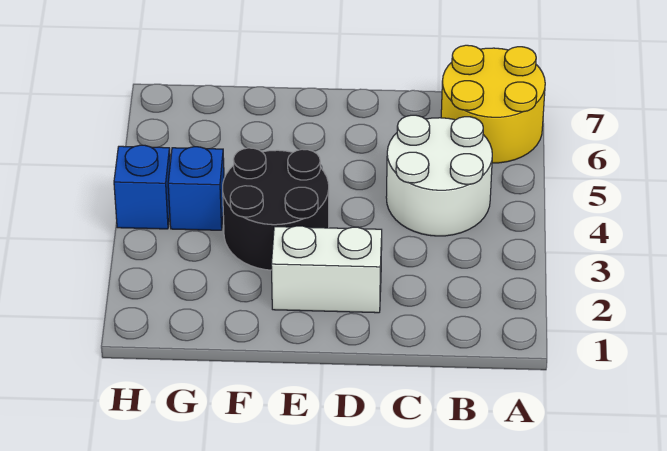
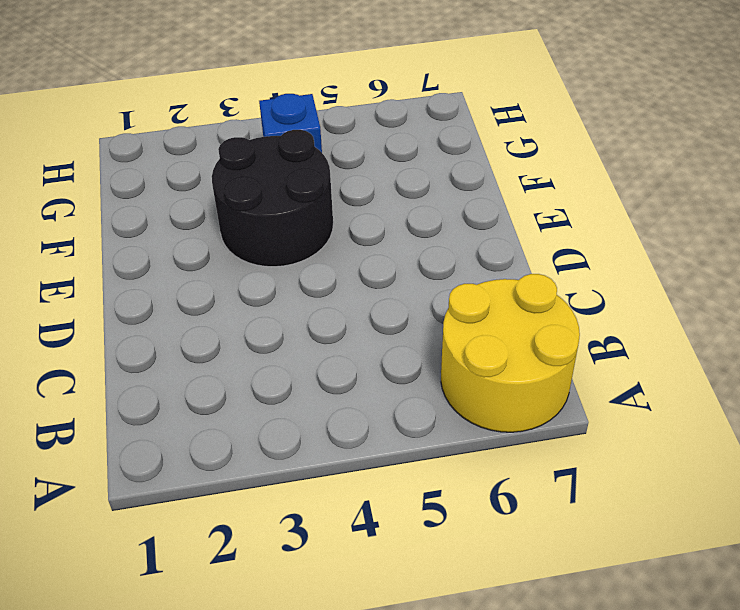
none -> white round brick B4:C5 level 1
none -> white brick D2:E2 level 1

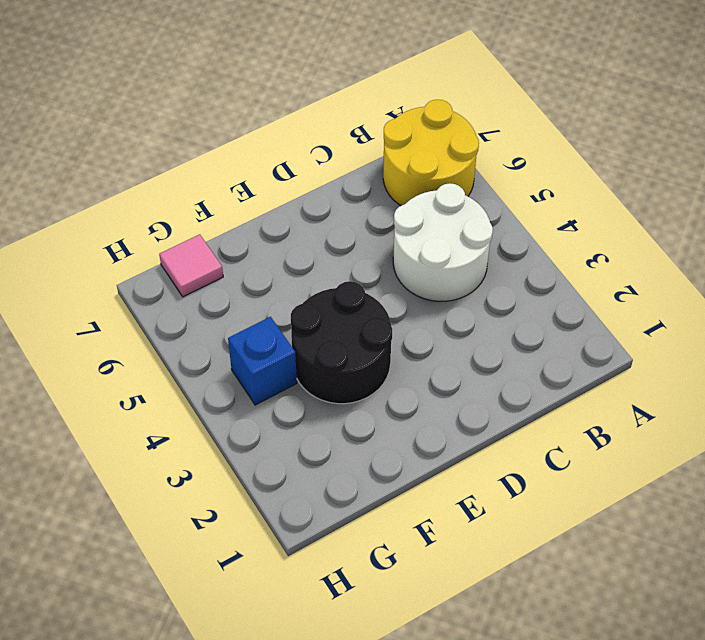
pink tile G7 level 1 -> none
none -> white brick D2:E2 level 1
none -> blue brick H4 level 1

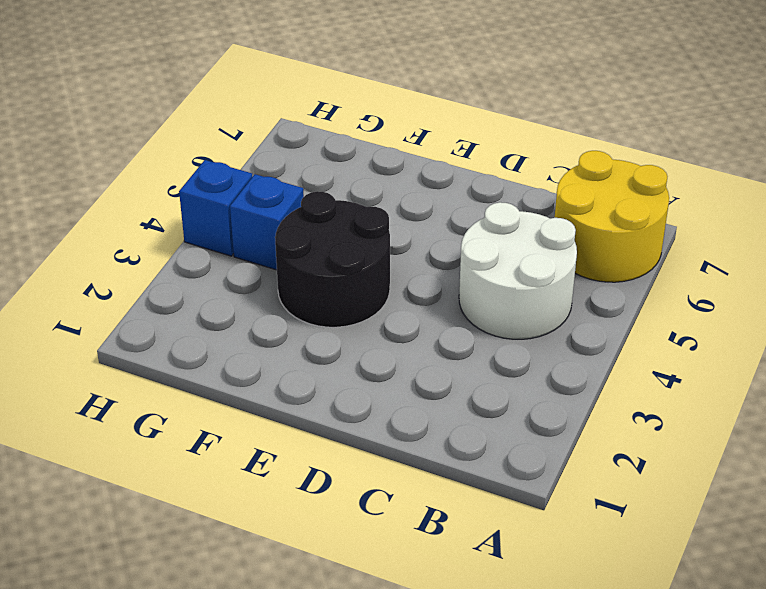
none -> white brick D2:E2 level 1

